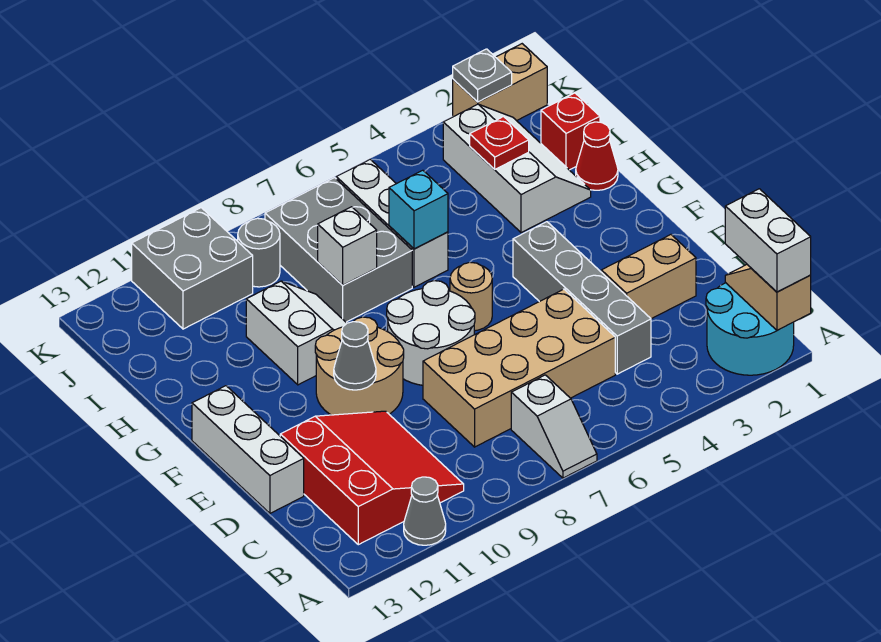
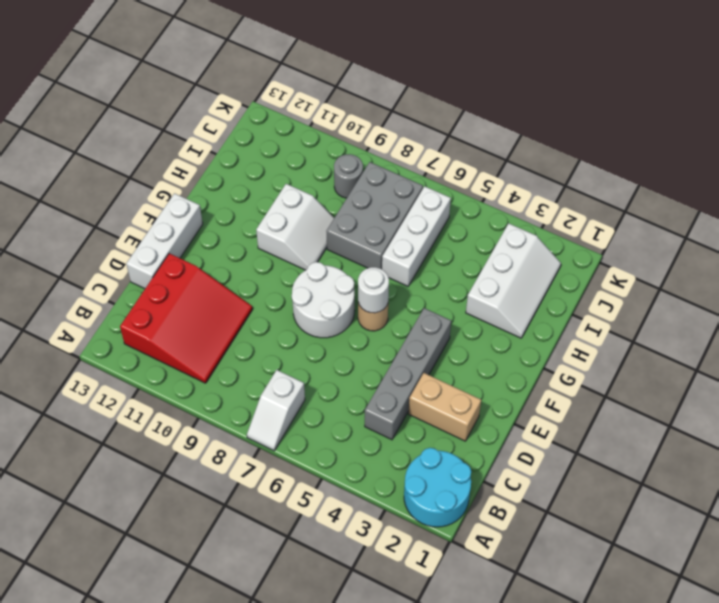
white round brick F6 level 2 -> none
none -> grey cone A11 level 1
none -> tan brick C5:D8 level 1
none -> tan round brick E9:F10 level 1

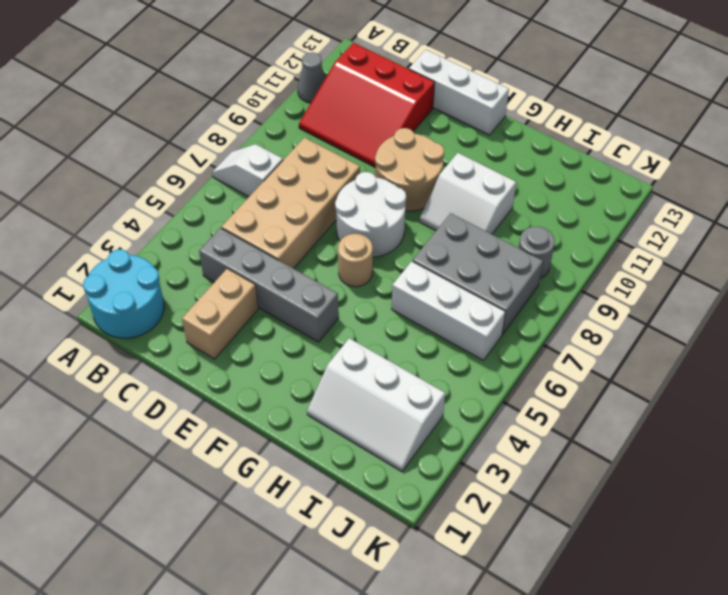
none -> red cone H1 level 1
none -> red brick I1 level 1
none -> grey brick J10:K11 level 1

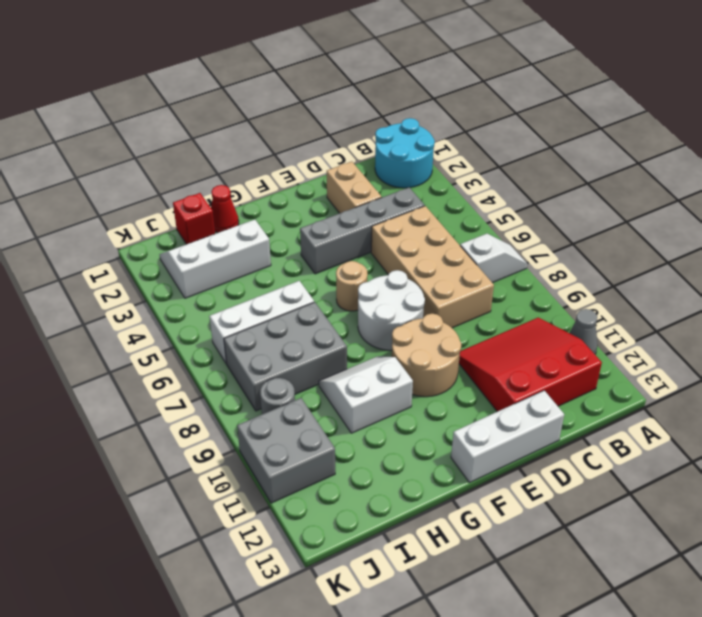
none -> tan brick K1:K2 level 1
none -> tan slope A1:B1 level 2 top A
none -> grey cone E10 level 2

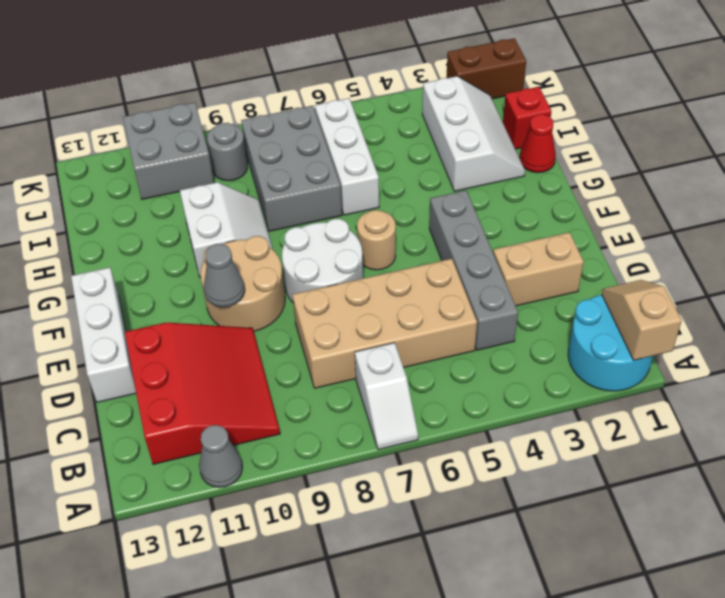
brown brick K1:K2 level 1 -> tan brick K1:K2 level 1
none -> cyan brick H6 level 2
none -> white brick H8 level 2
none -> red plate I3 level 2

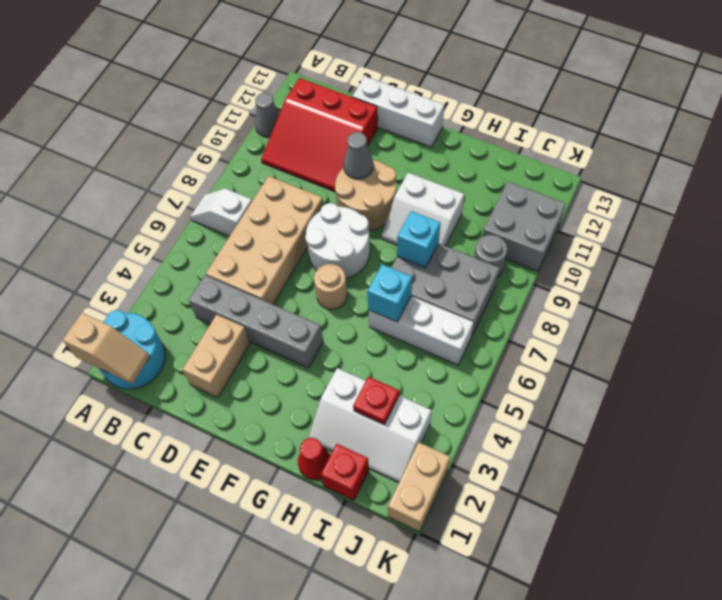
cyan brick H8 level 2 -> white brick H8 level 2
none -> grey plate K2 level 2
none -> white brick A1:B1 level 3

